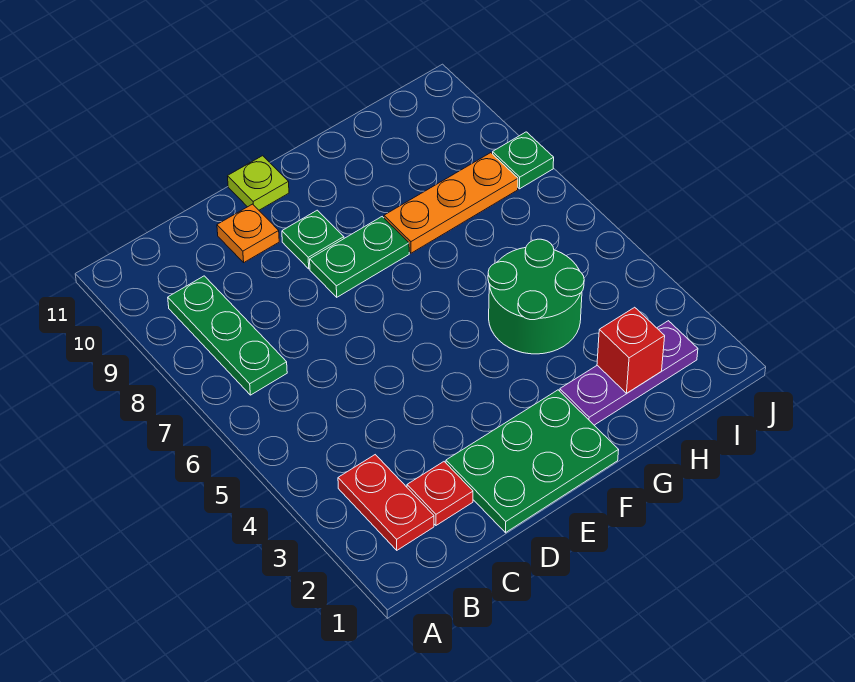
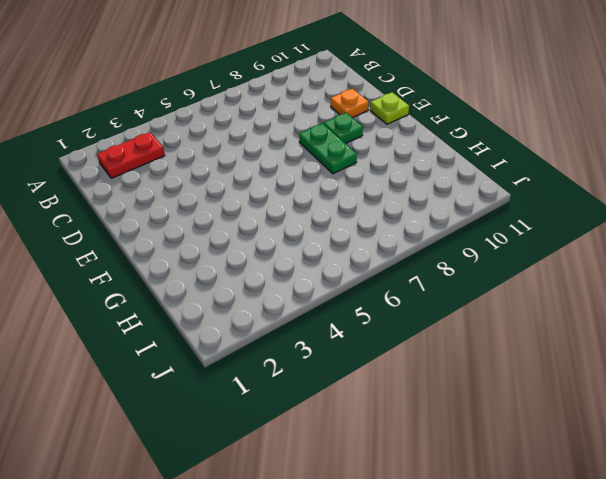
none -> green plate B7:B9 level 1
none -> red plate C2 level 1
none -> green plate D1:F2 level 1

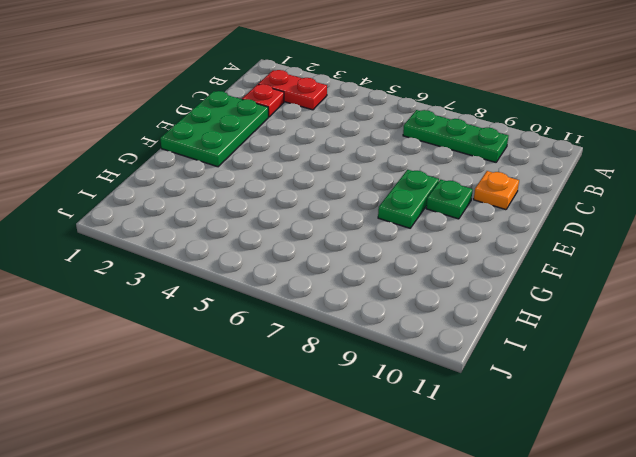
none -> lime plate E11 level 1
none -> purple plate G2:I2 level 1
none -> green round brick G4:H5 level 1

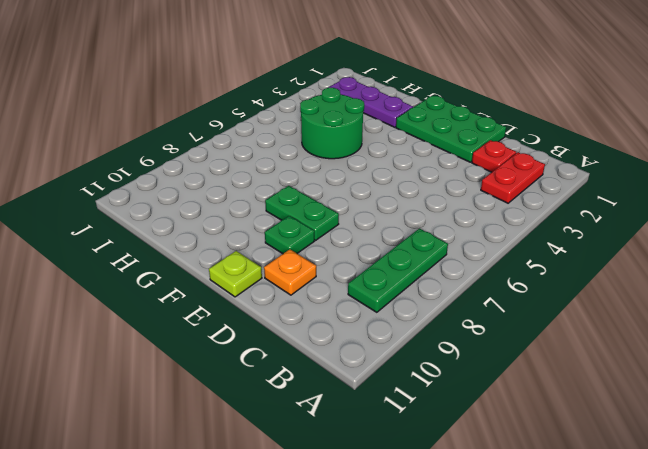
none -> orange plate G8:I8 level 1
none -> green plate J8 level 1
none -> red brick H2 level 2

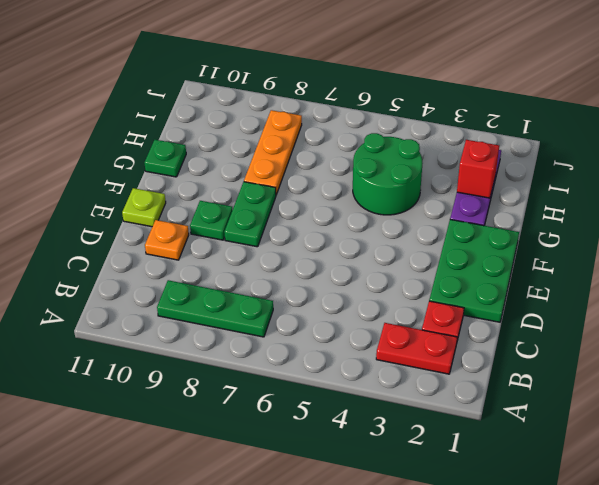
green plate G11 level 1 -> green plate J8 level 1

